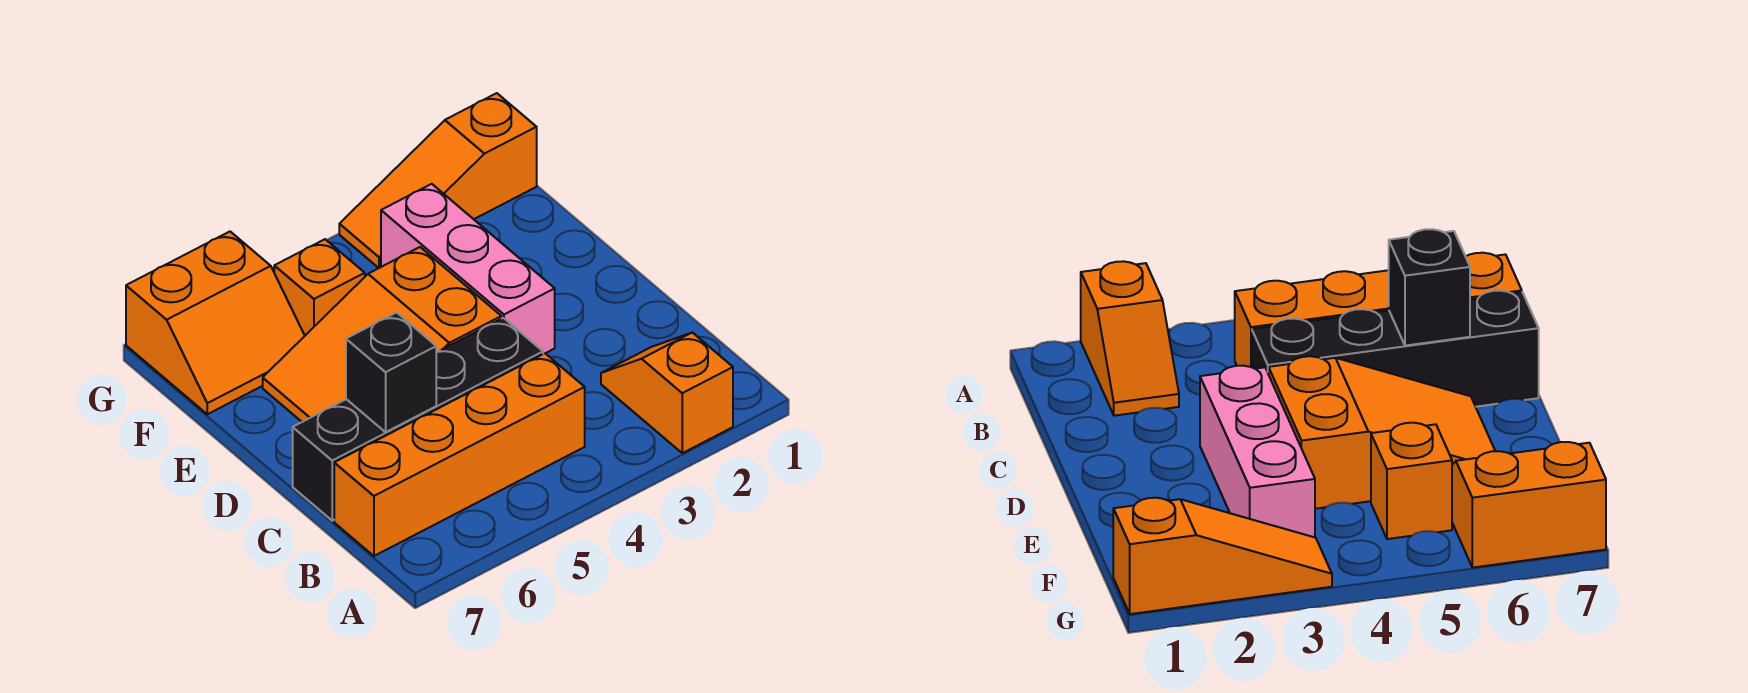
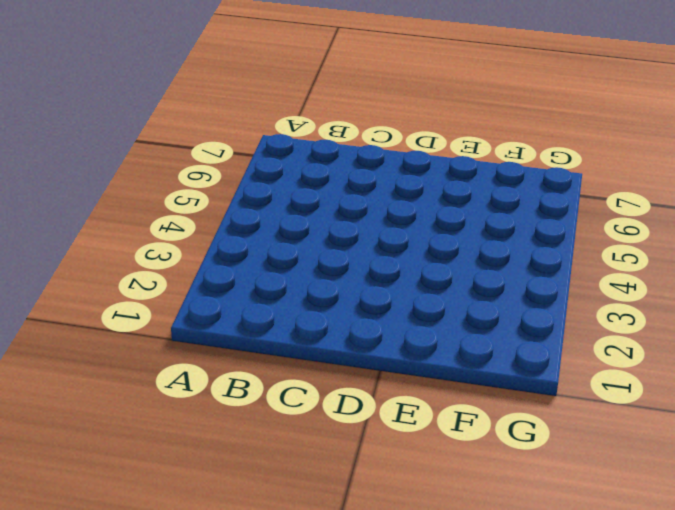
none -> orange slope A2:B2 level 1 top A
none -> orange brick B4:B7 level 1

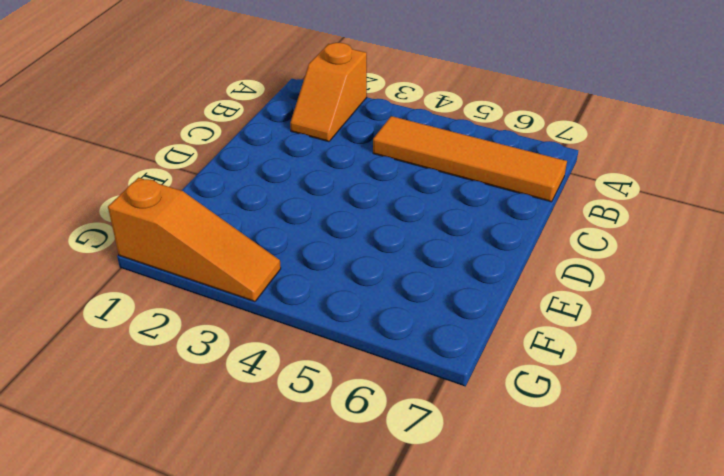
orange tile B4:B7 level 1 -> orange brick B4:B7 level 1
none -> black brick C4:C7 level 1
none -> pink brick D3:F3 level 1

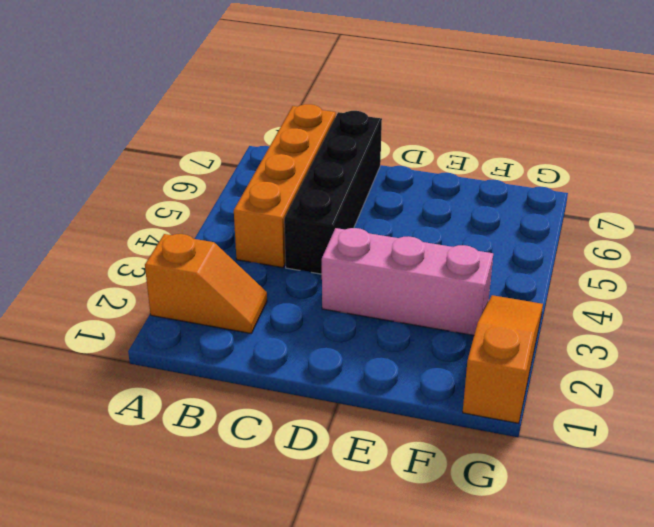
none -> orange slope D4:E6 level 1 top 4
none -> orange brick F5 level 1

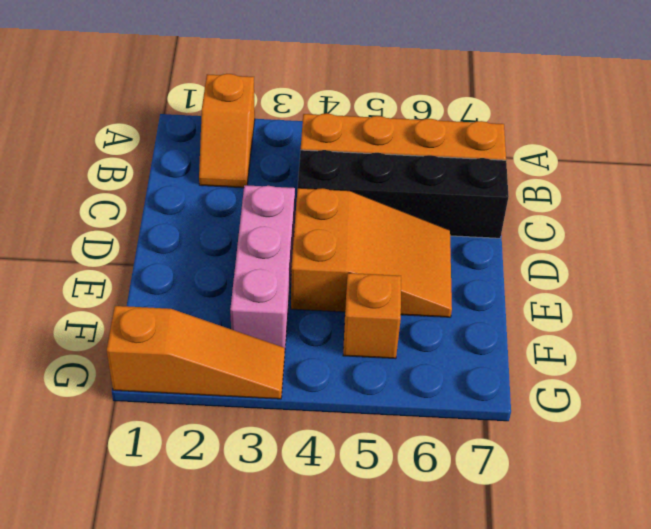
none -> orange slope F6:G7 level 1 top G
none -> black brick C6 level 2

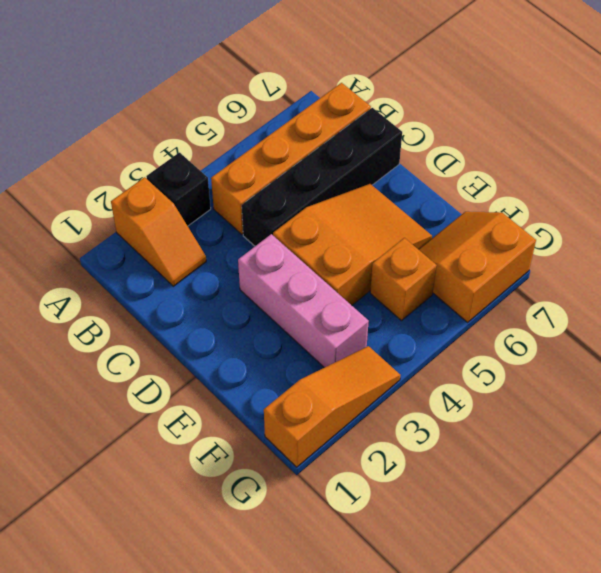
black brick A3 level 1 -> black brick C6 level 2

